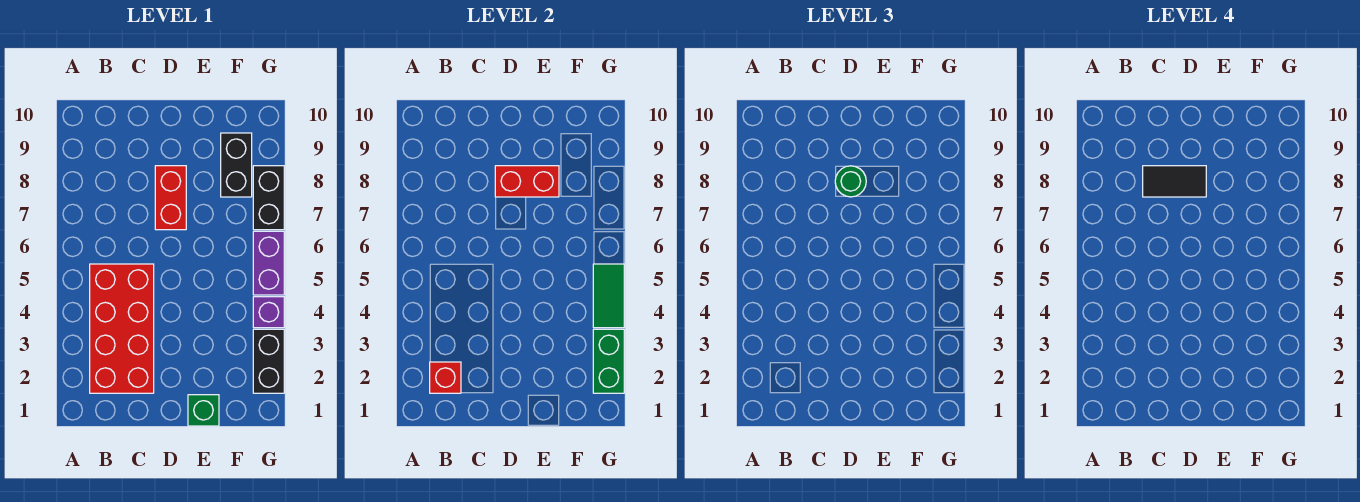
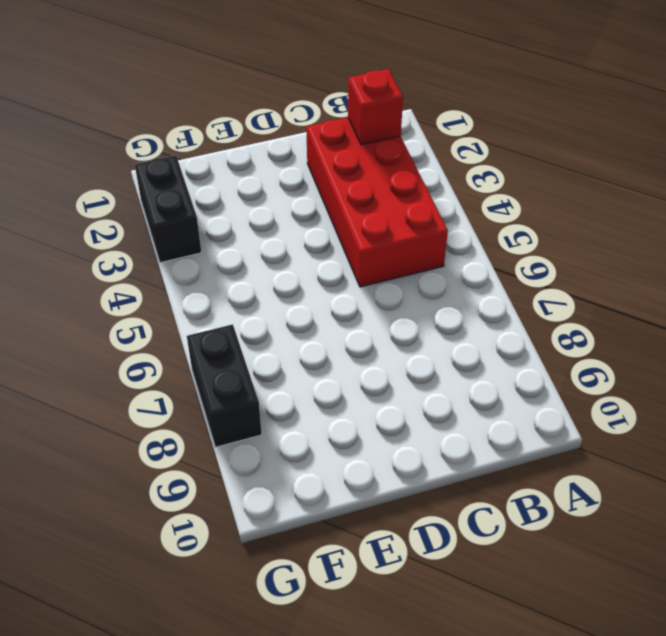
none -> red brick D7:D8 level 1
none -> green brick E1 level 1
none -> black brick F8:F9 level 1

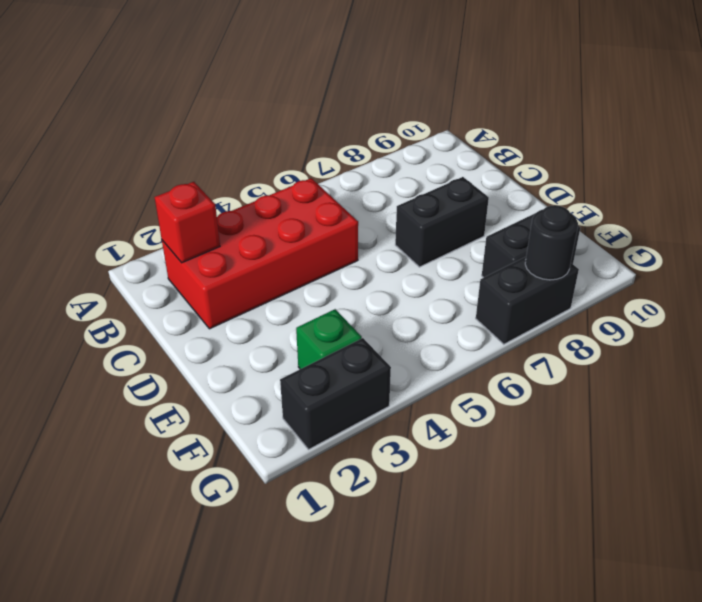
black brick D7:D8 level 1 -> red brick D7:D8 level 1
green brick F3 level 1 -> green brick E1 level 1
black round brick G8 level 2 -> none
none -> purple brick G4 level 1
none -> purple brick G5:G6 level 1
none -> red brick D8:E8 level 2

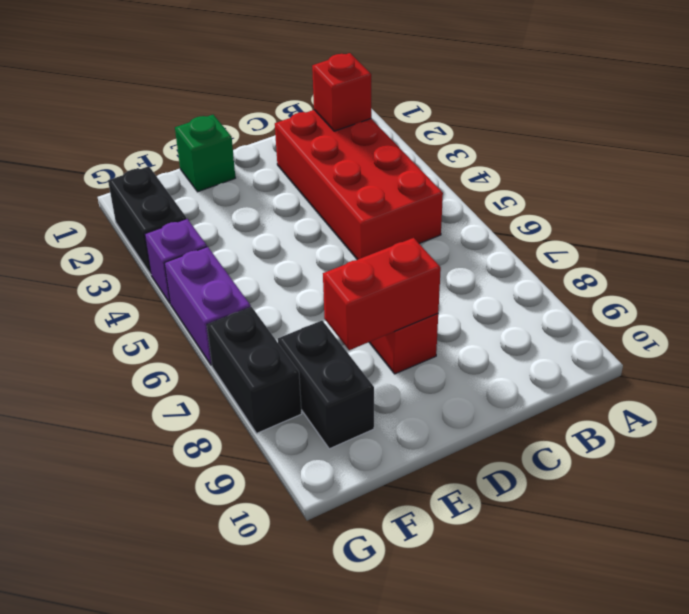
none -> green brick G2:G3 level 2
none -> green tile G4:G5 level 2
none -> green round brick D8 level 3

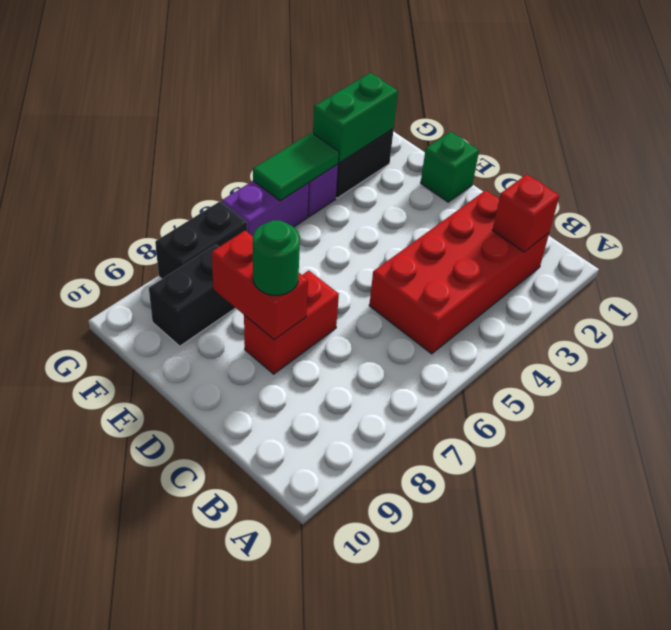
none -> black tile C8:D8 level 4

